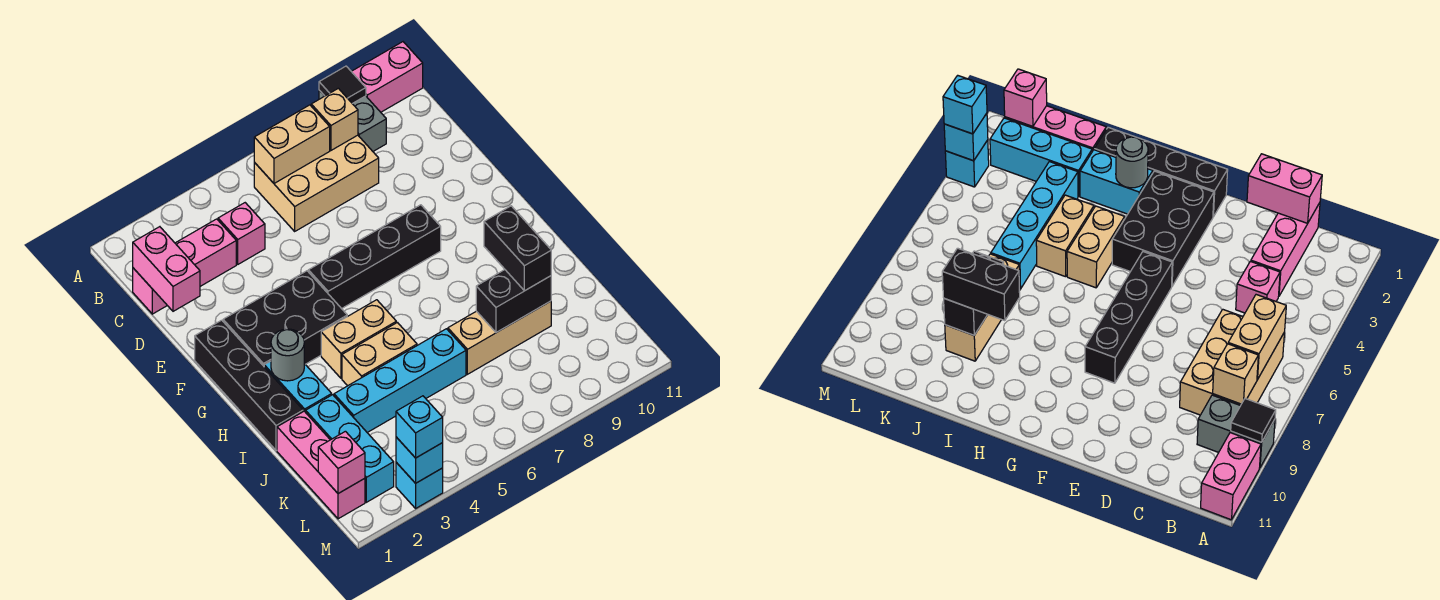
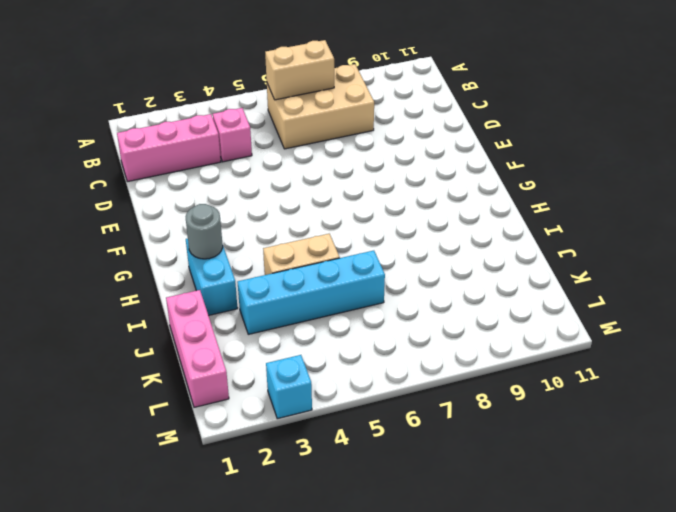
none -> grey brick A9:B9 level 1
none -> pink brick A10:A11 level 1
none -> black brick F1:I1 level 1

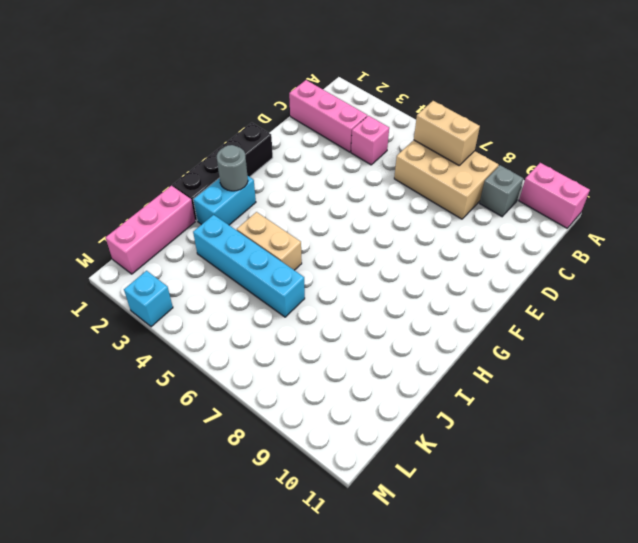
grey brick B9 level 1 -> grey brick A9:B9 level 1
none -> black brick F2:G4 level 1
none -> black brick F5:F8 level 1
none -> tan brick H4:H5 level 1

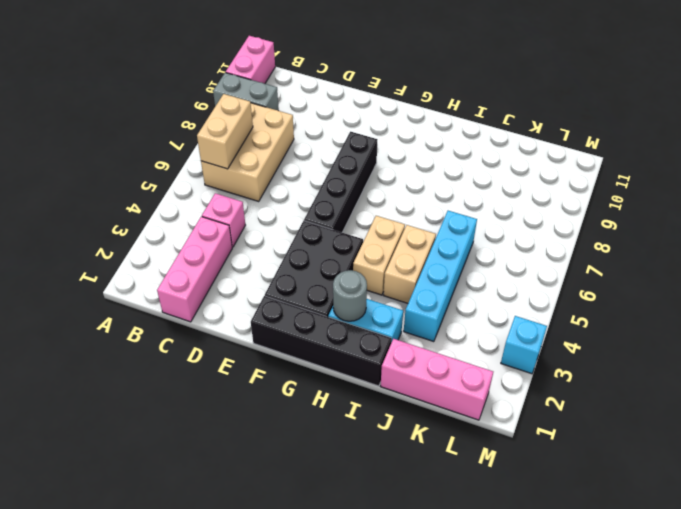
none -> cyan brick J2:L2 level 1
none -> tan brick J7:J9 level 1
none -> black tile A9 level 2

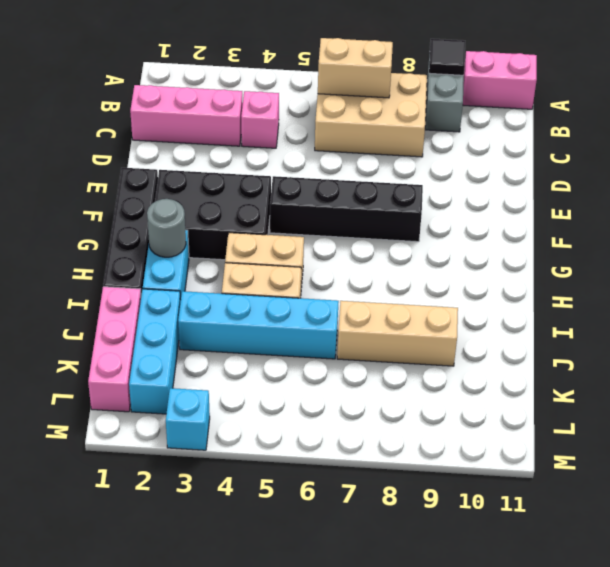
none -> tan brick B8 level 2
none -> pink brick C1:D1 level 2
none -> black brick J8:J9 level 2

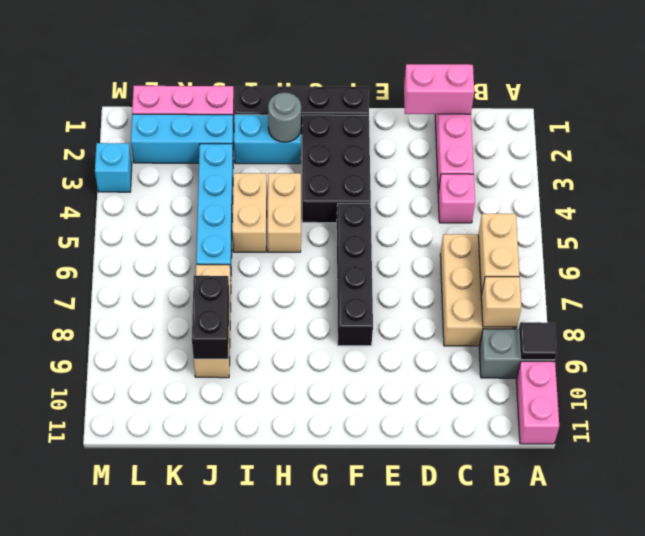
none -> pink brick L1 level 2
none -> cyan brick M3 level 2
none -> black brick I9:J9 level 3

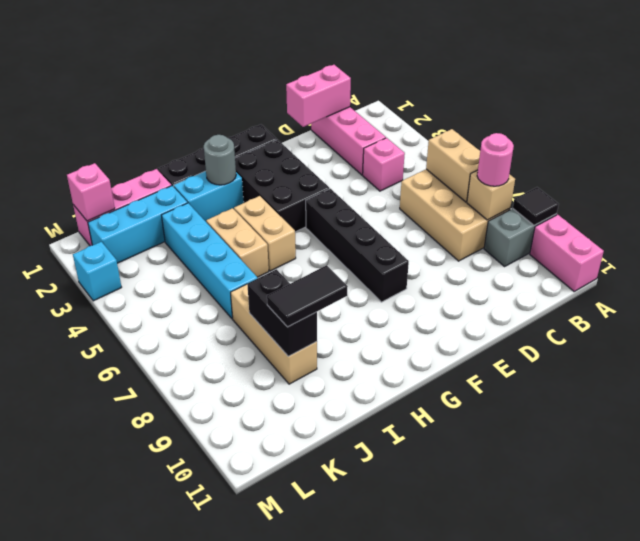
pink round brick B8 level 3 -> none
black tile I9:J9 level 3 -> black brick I9:J9 level 3
none -> cyan brick M3 level 2
none -> cyan brick M3 level 3

